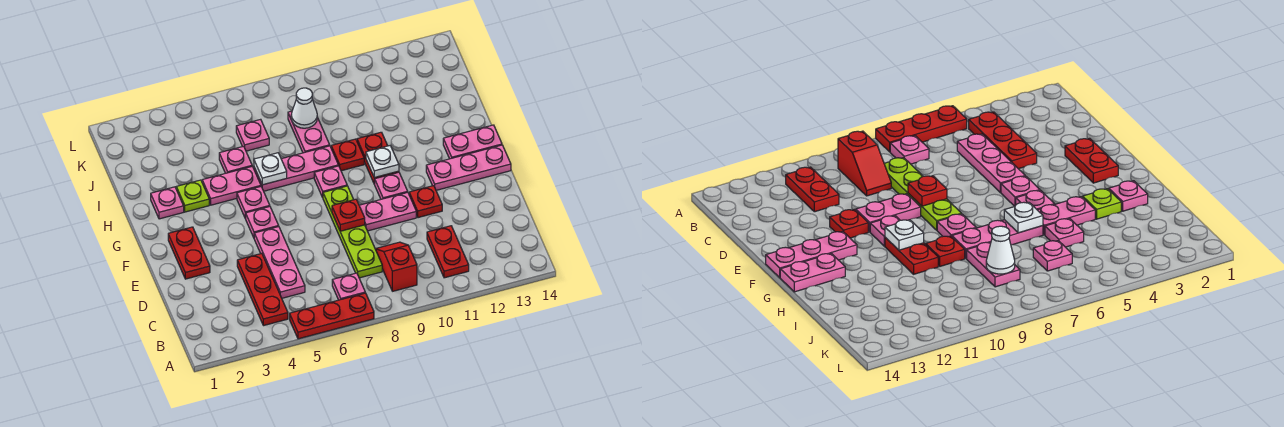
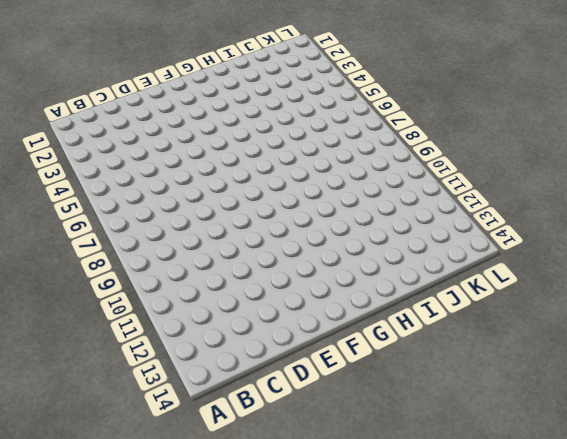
none -> red plate A5:A7 level 1
none -> red plate B4:D4 level 1
none -> pink plate B7 level 1

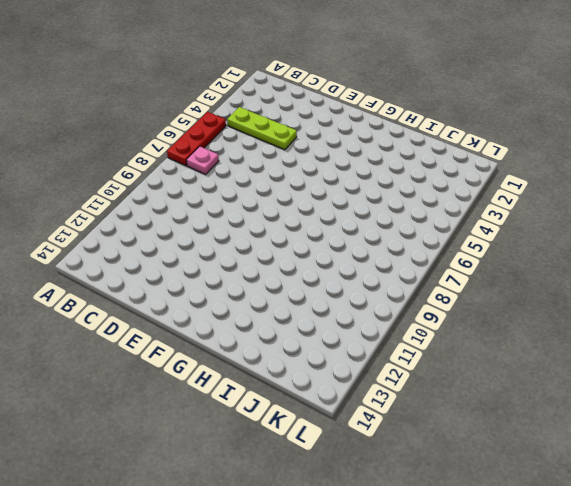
lime plate B4:D4 level 1 -> red plate B4:D4 level 1
none -> red slope B9:C9 level 1 top B
none -> red plate B11:C11 level 1
none -> pink plate C5:E5 level 1

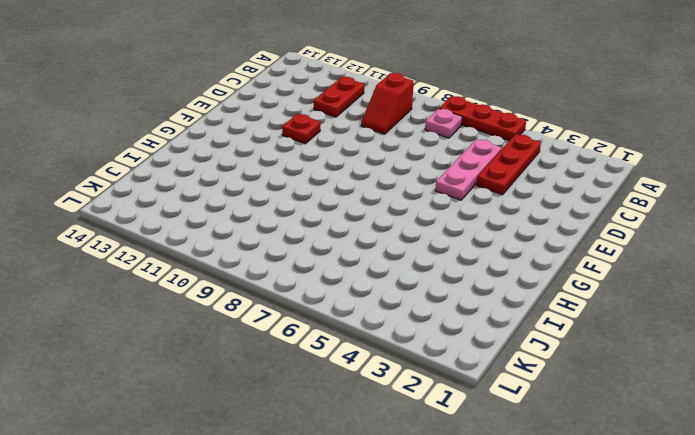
none -> lime plate C8:F8 level 1
none -> red plate E2:F2 level 1
none -> pink plate E9:E10 level 1

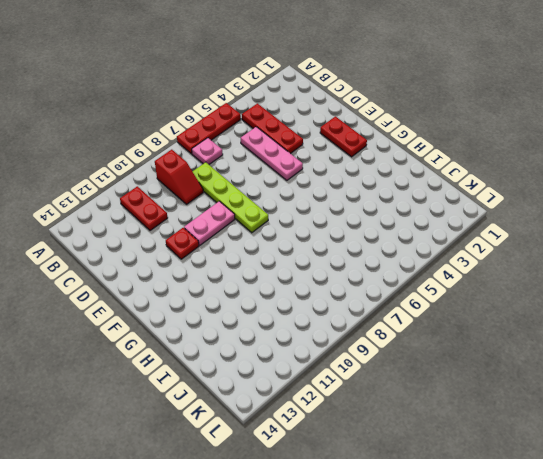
none -> pink plate F5 level 1
none -> pink plate F10 level 1
none -> pink plate F12:F14 level 1

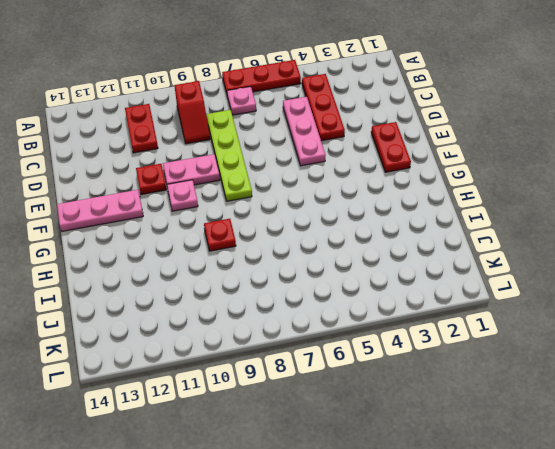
none -> pink plate F5 level 1
none -> pink plate G5 level 1
none -> pink plate G8 level 1

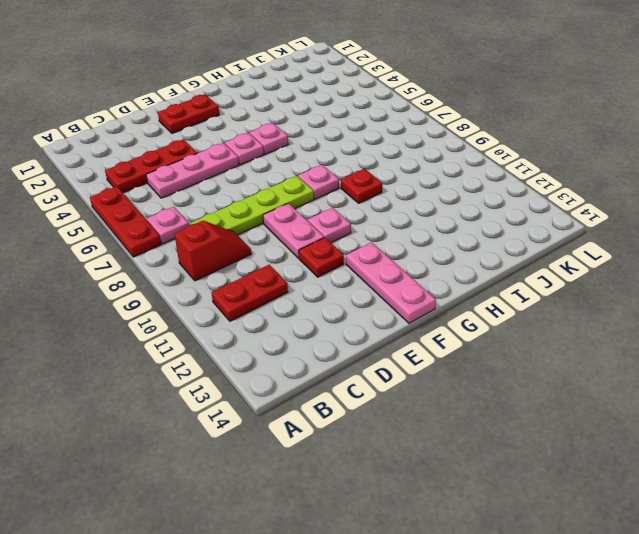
none -> red plate G10:H10 level 1
none -> pink plate G13:G14 level 1
none -> pink plate H2 level 1

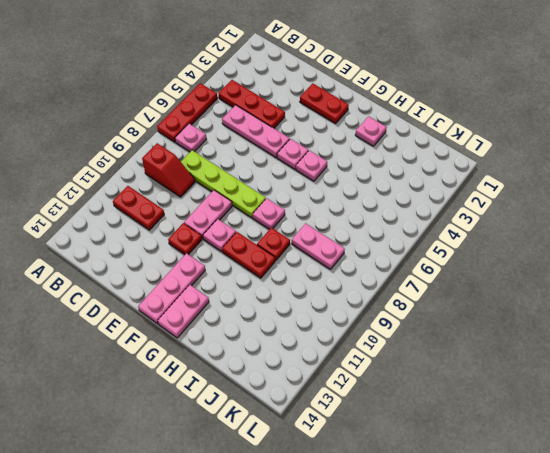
none -> lime plate H3 level 1
none -> pink plate H4:H5 level 1
none -> pink plate H6:H8 level 1

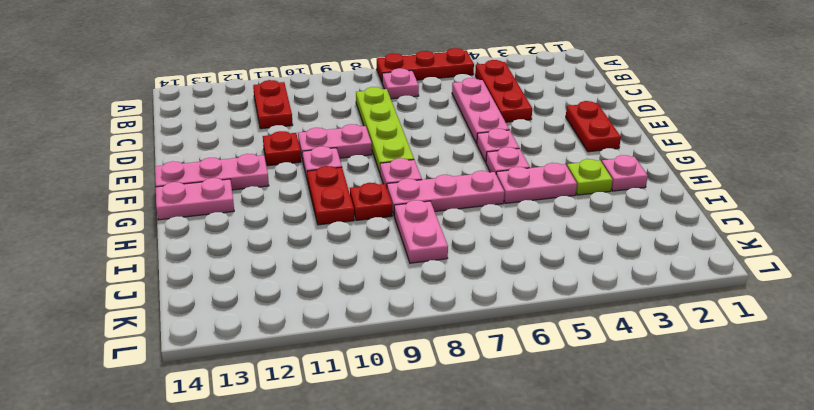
none -> red slope B9:C9 level 1 top B
none -> pink plate I5 level 1
none -> pink plate J6 level 1

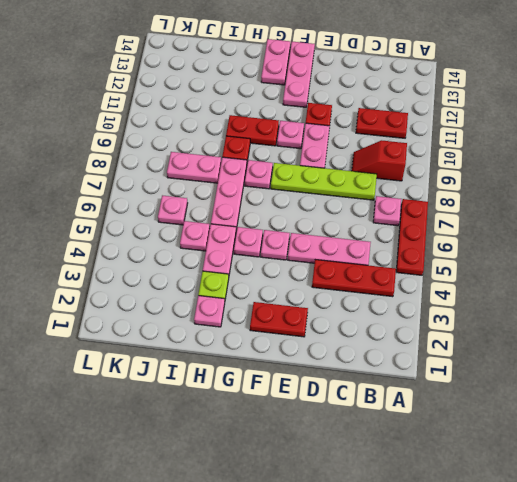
none -> red plate E8 level 2
none -> white plate G10 level 2
none -> white plate H6 level 2

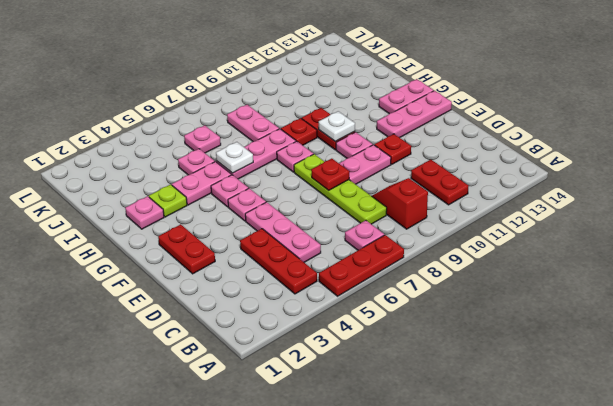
none -> white cone J8 level 2

